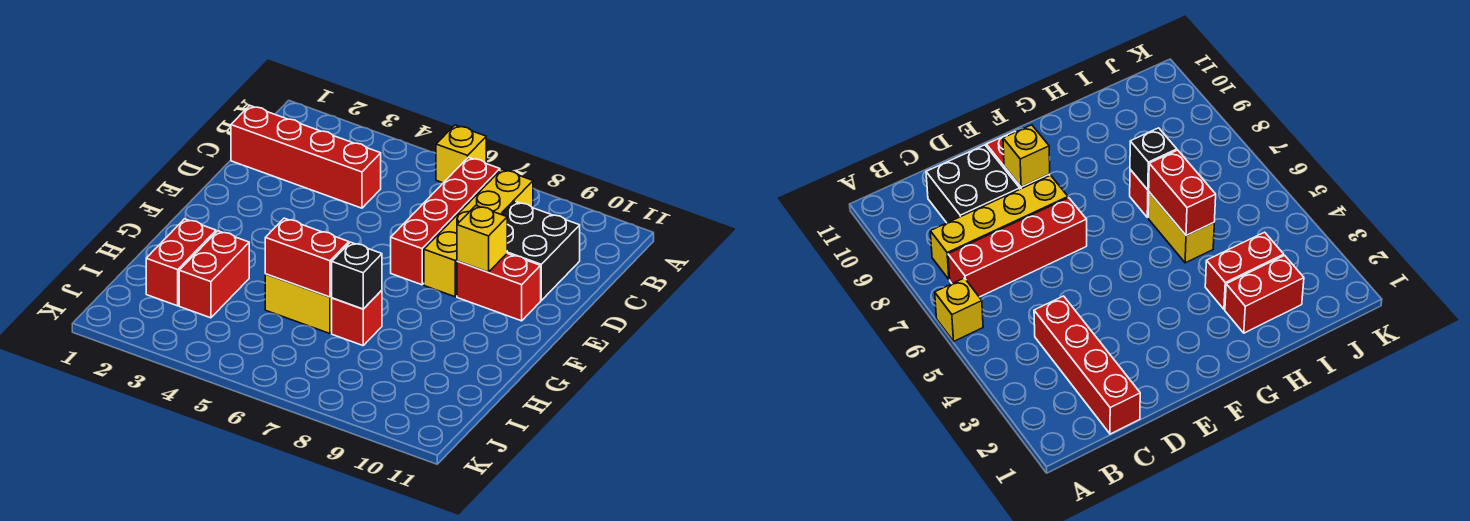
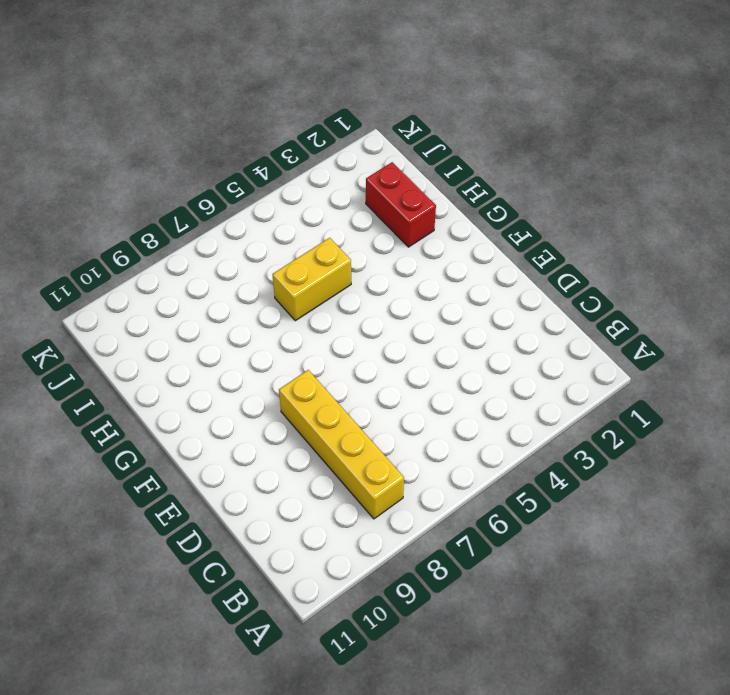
none -> yellow brick A6 level 1
none -> red brick B7:E7 level 1
none -> red brick C1:C4 level 1

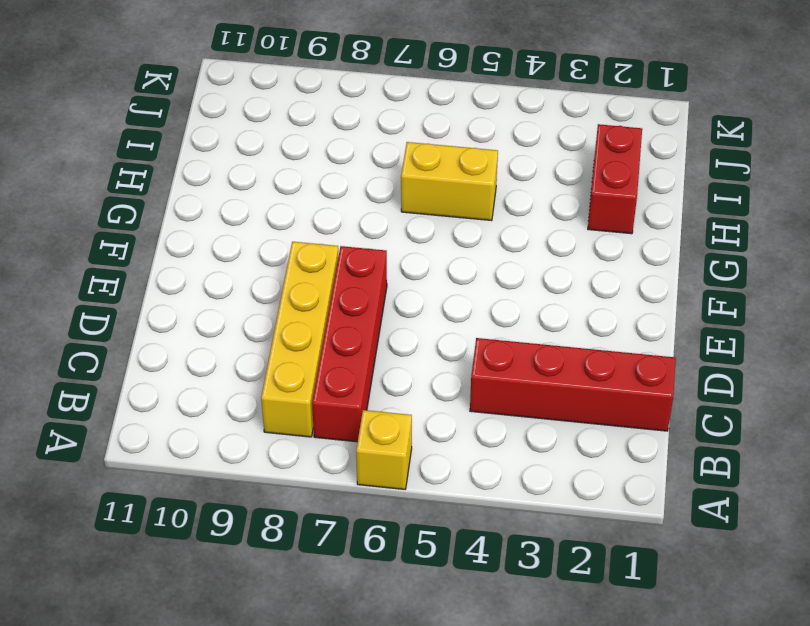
none -> black brick C9:D10 level 1
none -> red brick E9:E10 level 1
none -> red brick H3:I3 level 1

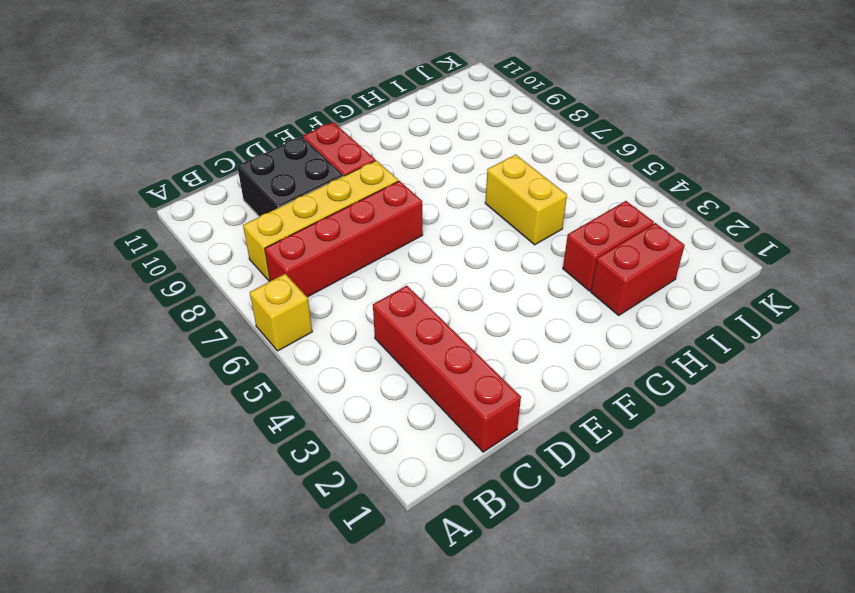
none -> red brick H7 level 1
none -> yellow brick E9 level 2
none -> red brick H5:H6 level 2

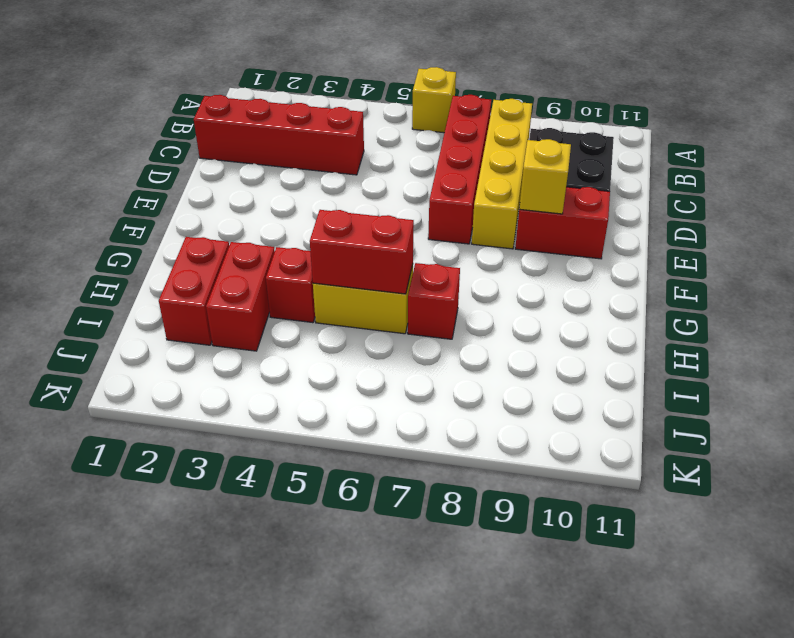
red brick H4 level 1 -> none
none -> black brick H7 level 2

